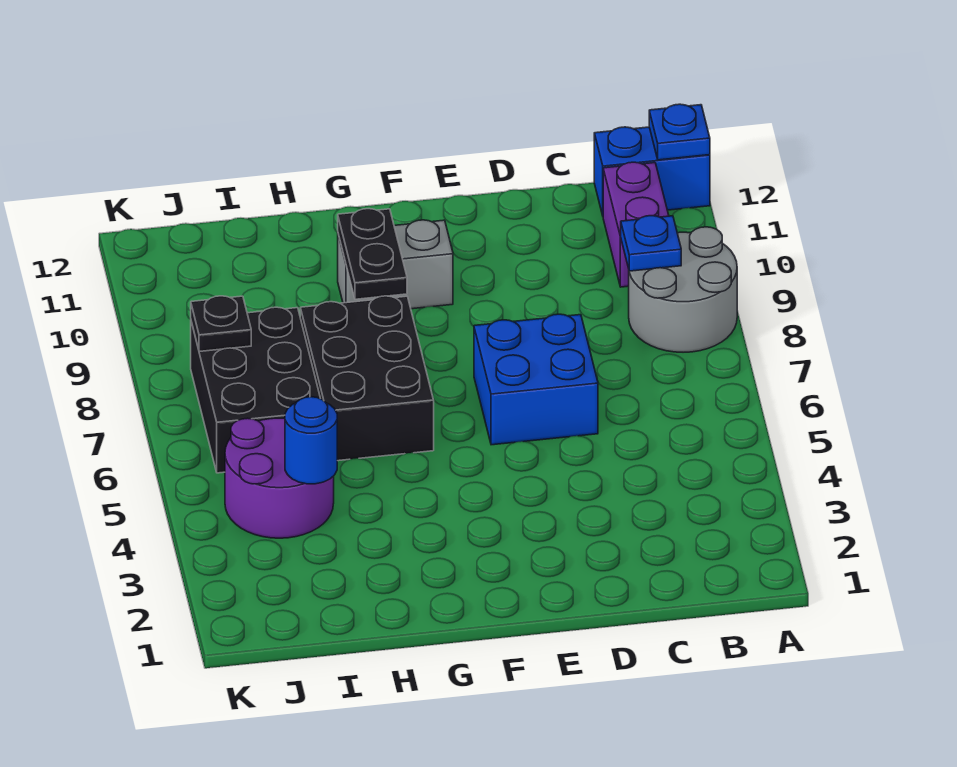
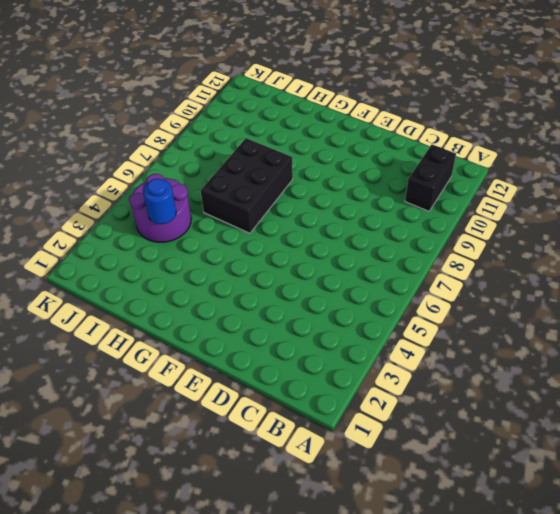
black brick B10:B11 level 1 -> purple brick B10:B11 level 1
none -> grey round brick A8:B9 level 1
none -> blue brick A12:B12 level 1
none -> blue brick D6:E7 level 1

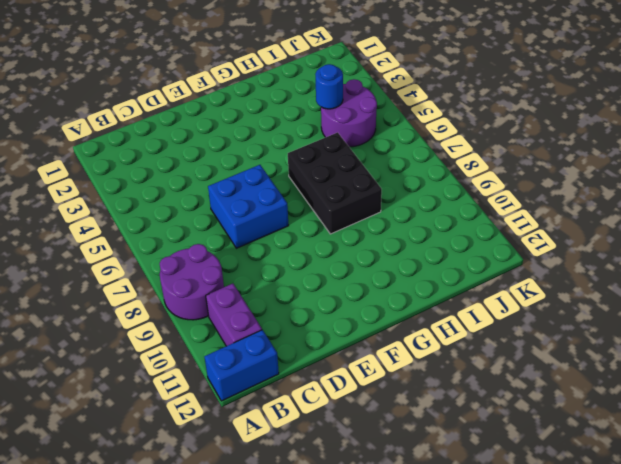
purple round brick A8:B9 level 1 -> grey round brick A8:B9 level 1
none -> grey brick F10:G10 level 1
none -> black brick I6:J8 level 1
none -> blue plate A12 level 2

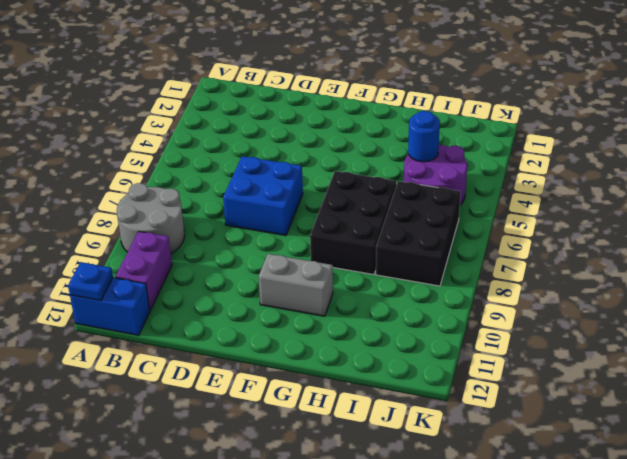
none -> blue plate B9 level 2
none -> black plate G9:G10 level 2
none -> black plate J8 level 2

